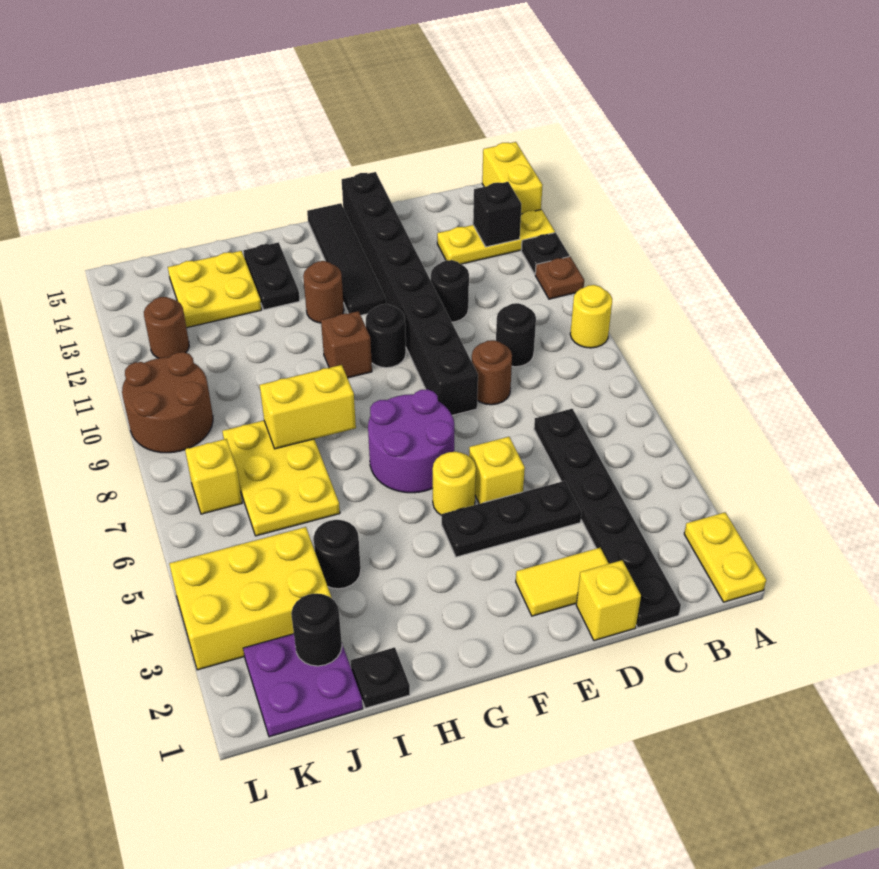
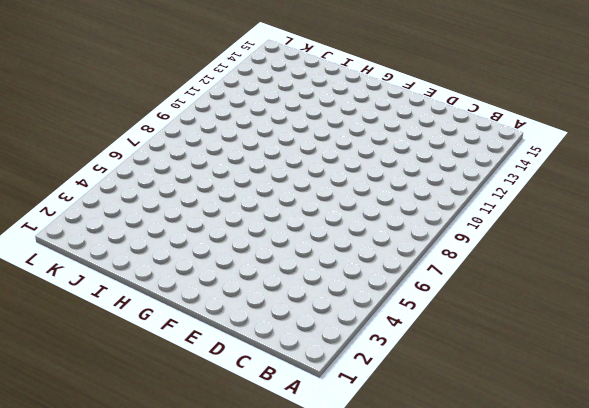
none -> yellow plate A1:A2 level 1
none -> yellow round brick A9 level 1
none -> brown plate A11 level 1
none -> black plate A12 level 1

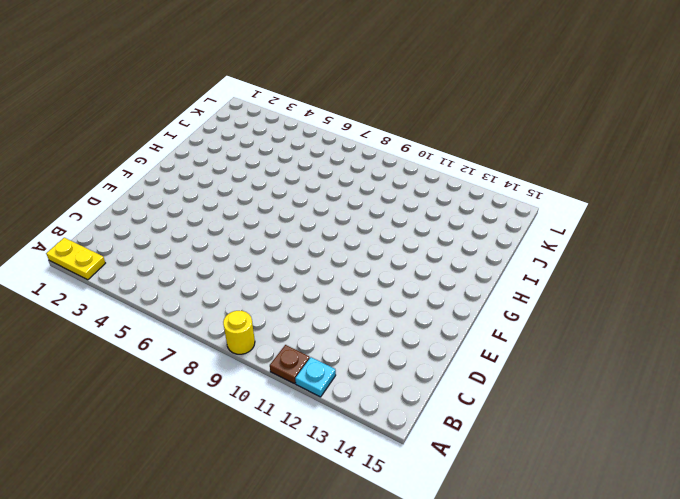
cyan plate A12 level 1 -> black plate A12 level 1
none -> yellow plate A13:C13 level 1
none -> yellow brick A14:A15 level 1
none -> black plate C1:C6 level 1
none -> black round brick C9 level 1

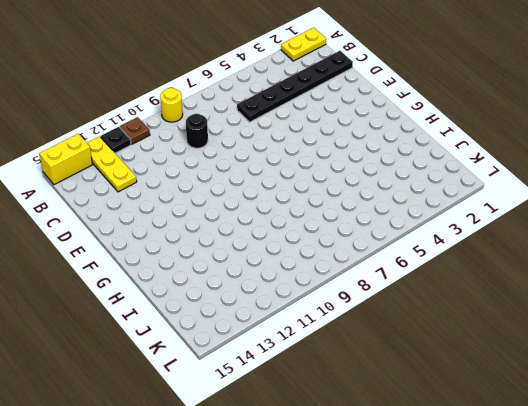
none -> yellow brick D1 level 1
none -> yellow tile D2:E2 level 1
none -> black plate D4:F4 level 1
none -> brown round brick D8 level 1

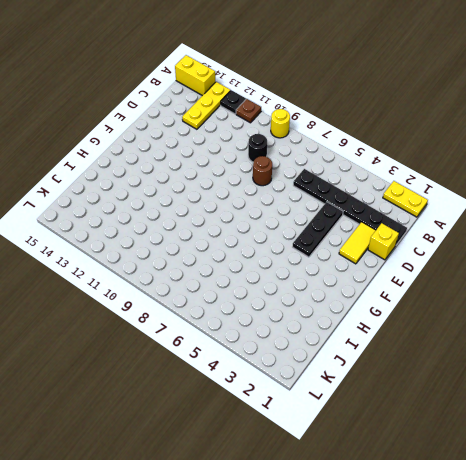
none -> black round brick D11 level 1
none -> yellow brick E5 level 1
none -> black brick E8:E15 level 1
none -> yellow round brick F5 level 1

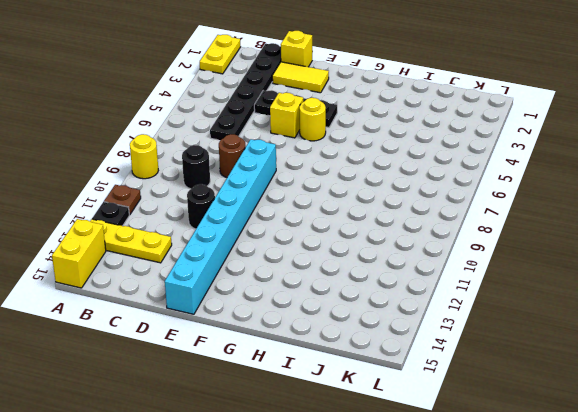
cyan brick E8:E15 level 1 -> black brick E8:E15 level 1
none -> purple round brick F6:G7 level 1
none -> black round brick F10 level 1
none -> black tile F12:F15 level 1
none -> brown brick G10 level 1

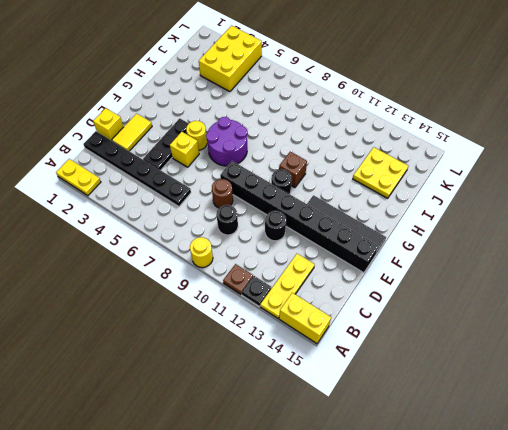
none -> brown round brick G12 level 1
none -> black plate H13:H14 level 1
none -> black plate I1 level 1
none -> black round brick I4 level 1

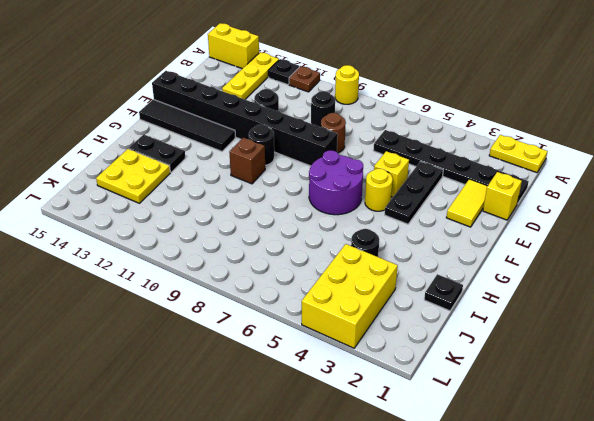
none -> brown round brick G12 level 1
none -> yellow plate I6:J8 level 1
none -> purple plate J1:K2 level 1
none -> yellow brick K7 level 1

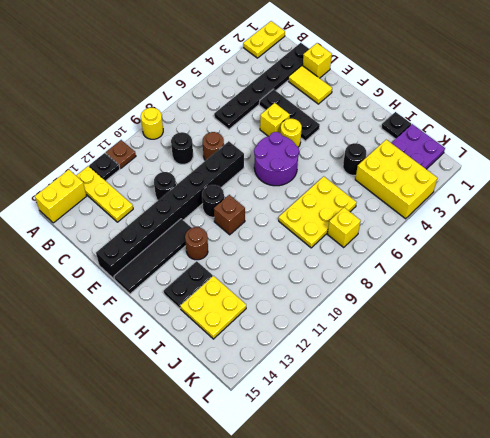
none -> brown round brick K9:L10 level 1
none -> brown round brick K12 level 1
none -> black brick B13 level 2
none -> yellow brick H8:I8 level 2

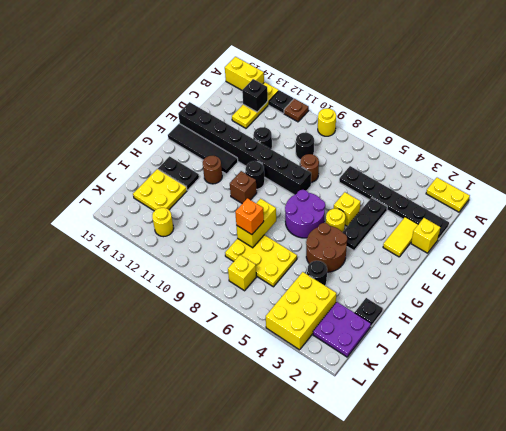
brown round brick G4:H5 level 1 -> brown round brick K9:L10 level 1
orange brick I8 level 3 -> none
yellow round brick K12 level 1 -> brown round brick K12 level 1
none -> black round brick J2 level 2

